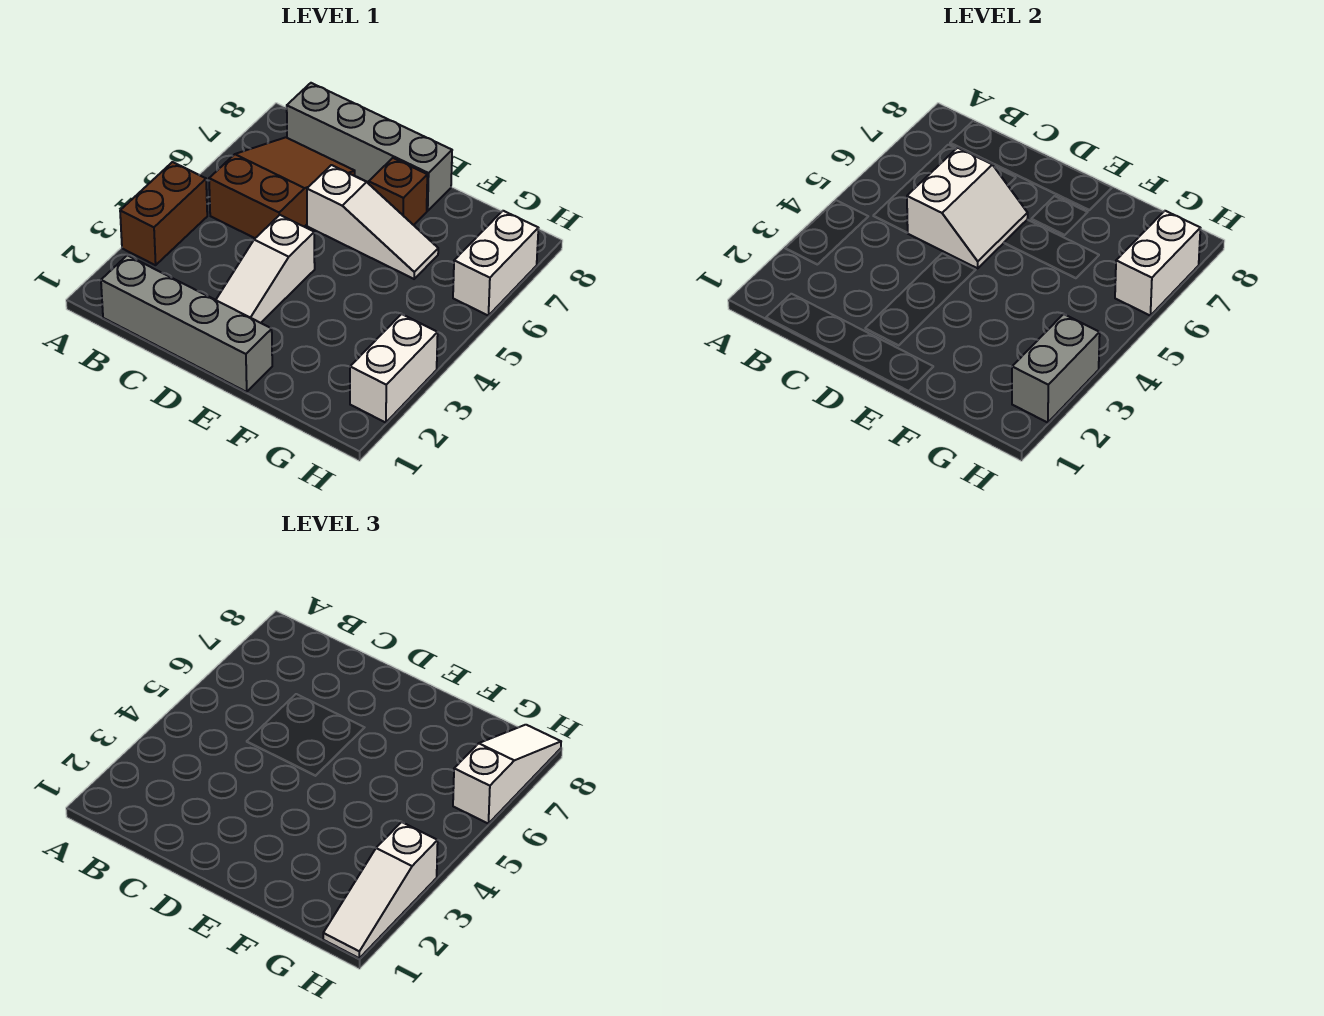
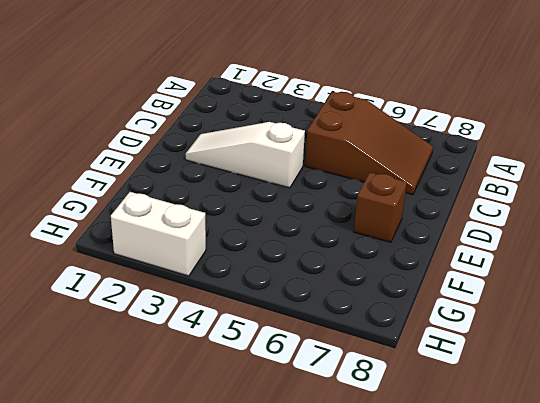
none -> brown brick A3:A4 level 1
none -> grey brick B1:E1 level 1
none -> grey brick B8:E8 level 1

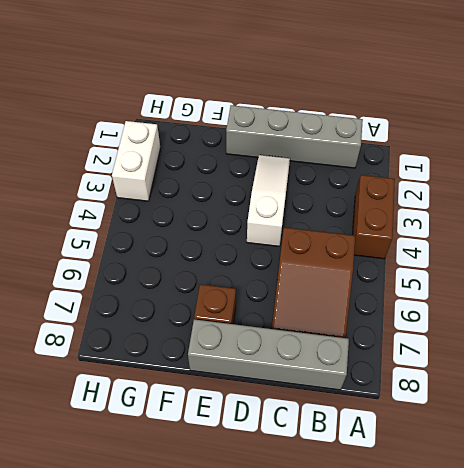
none -> white slope D6:F6 level 1 top D
none -> white brick H6:H7 level 1
none -> white slope C5:D6 level 2 top C

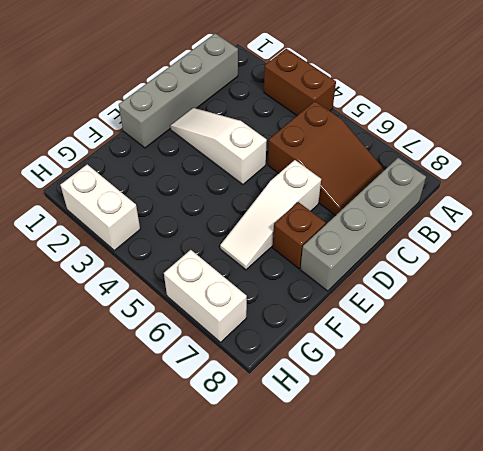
none -> white slope C5:D6 level 2 top C
none -> grey brick H2:H3 level 2
none -> white brick H6:H7 level 2

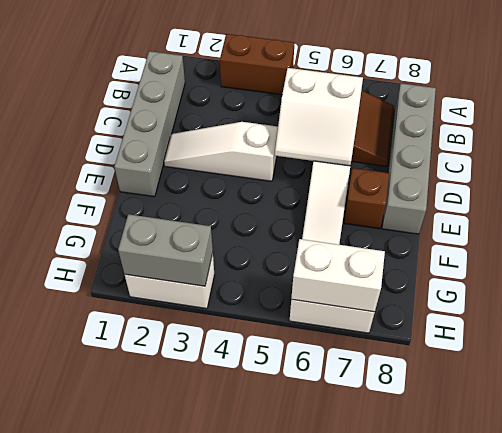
none -> white slope H1:H3 level 3 top 3
none -> white slope H6:H8 level 3 top 6

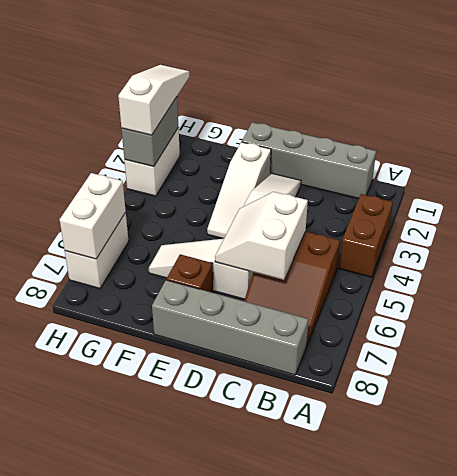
white slope E2:E4 level 1 top 2 -> white slope H6:H8 level 3 top 6

